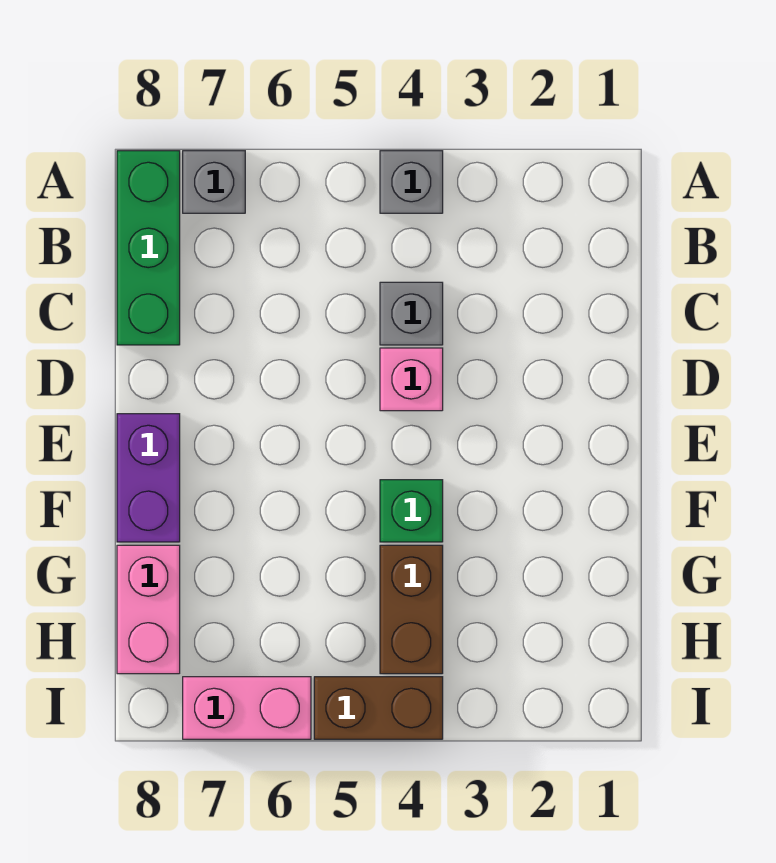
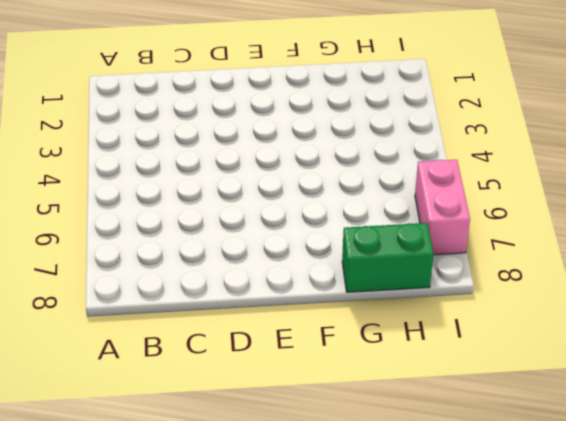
green brick G8:H8 level 1 -> pink brick G8:H8 level 1
none -> grey brick A4 level 1
none -> grey brick A7 level 1

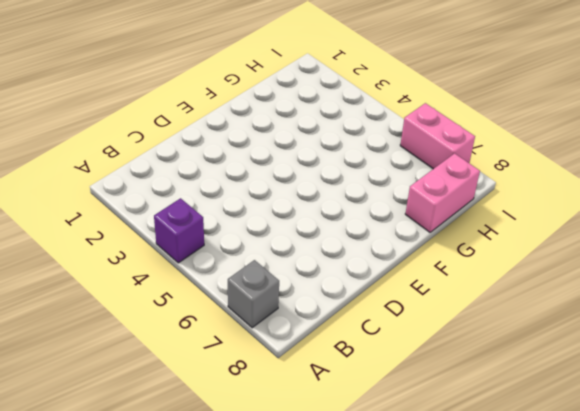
purple brick A4 level 1 -> grey brick A4 level 1
none -> green brick A8:C8 level 1
none -> grey brick C4 level 1

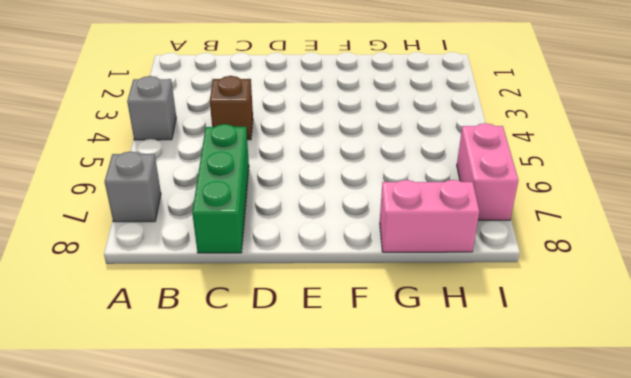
brown brick C4 level 1 -> grey brick C4 level 1
green brick C6:C8 level 1 -> green brick A8:C8 level 1
none -> pink brick D4 level 1
none -> purple brick E8:F8 level 1

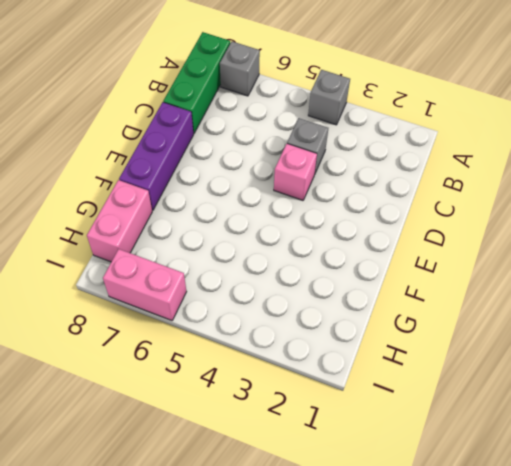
purple brick D8:F8 level 1 -> purple brick E8:F8 level 1
none -> green brick F4 level 1
none -> brown brick G4:H4 level 1

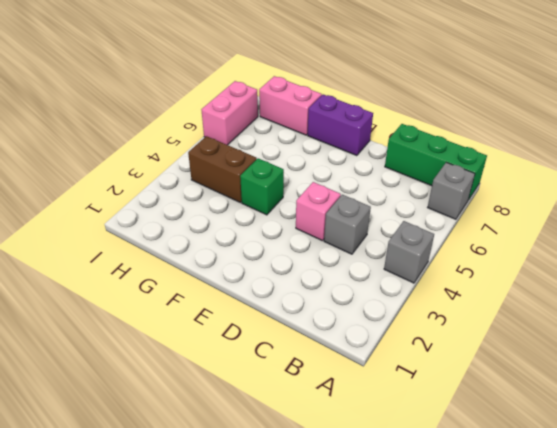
none -> brown brick I4:I5 level 1

